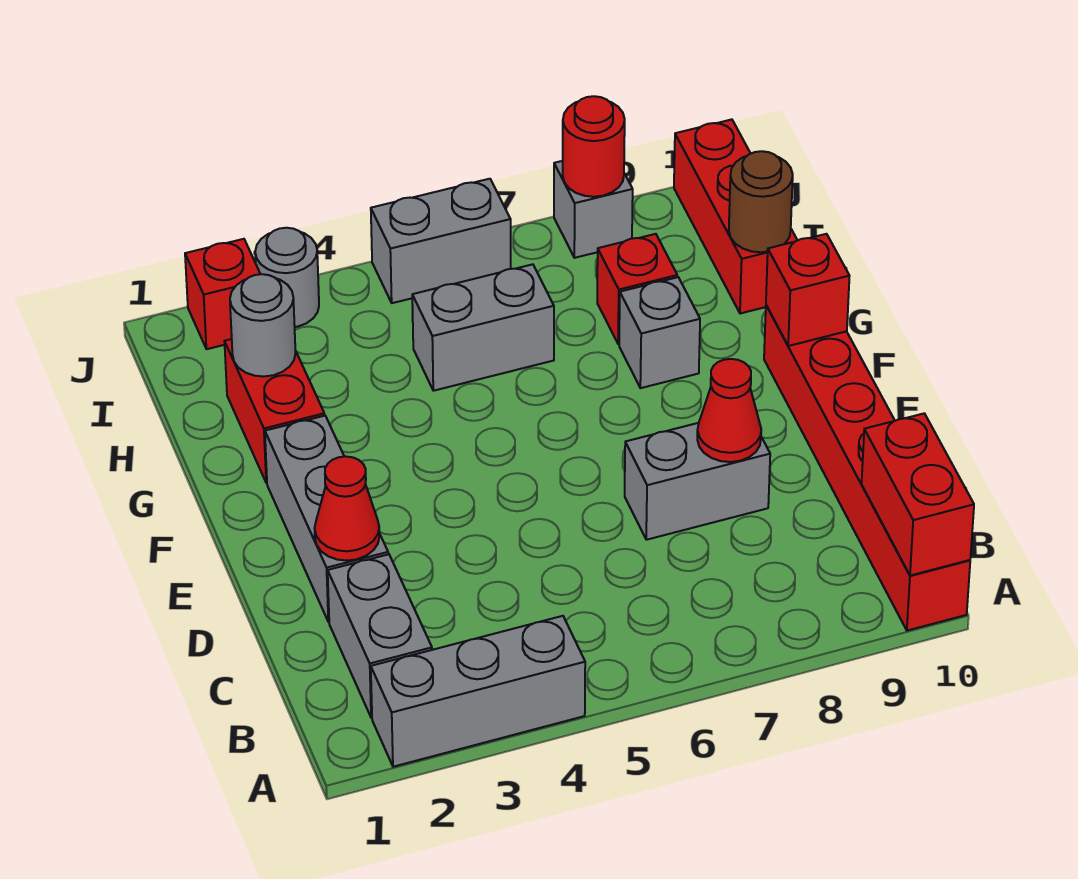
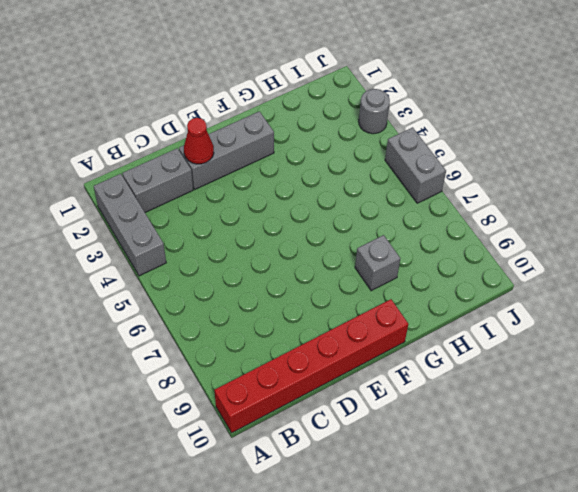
none -> grey brick D7:D8 level 1
none -> red brick G2:H2 level 1
none -> grey brick H5:H6 level 1

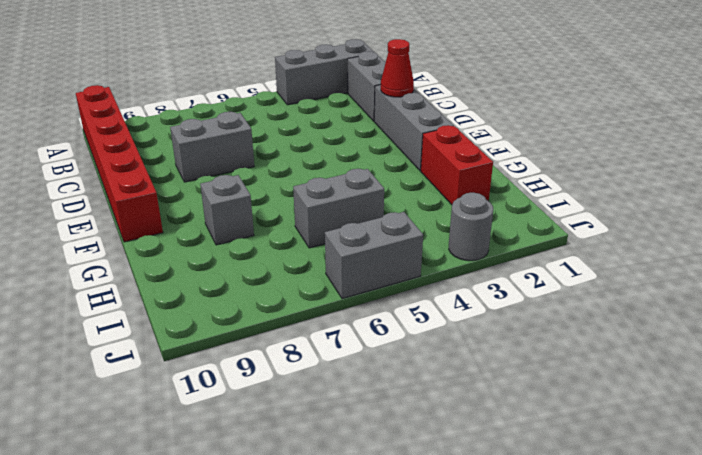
none -> red brick H8 level 1
none -> red brick H10:J10 level 1
none -> red brick J2 level 1

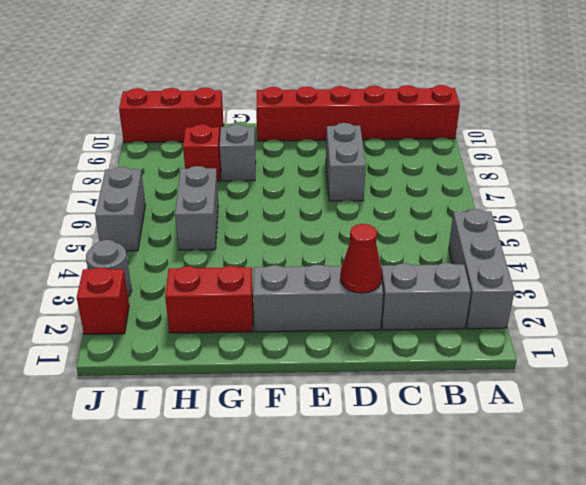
none -> grey brick J8 level 1
none -> red brick A10:B10 level 2
none -> red cone D8 level 2

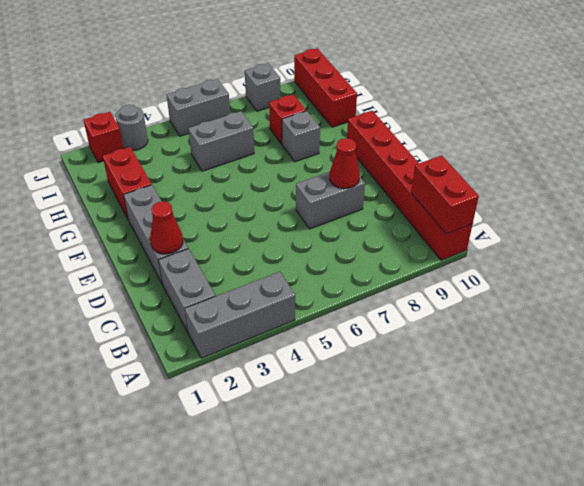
none -> red brick F10 level 2
none -> grey round brick H2 level 2
none -> brown round brick H10 level 2

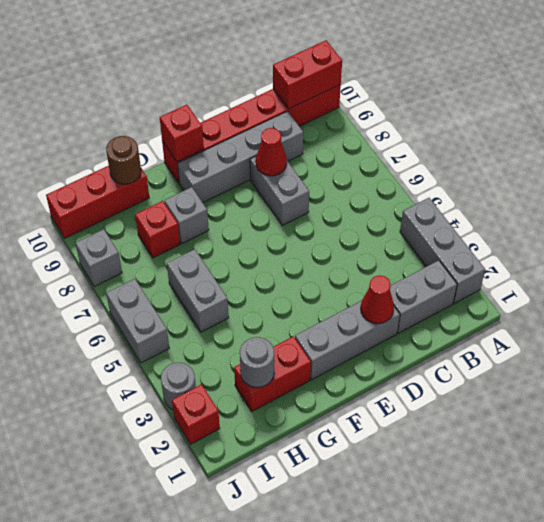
grey brick C9:F9 level 1 -> none
none -> red round brick J8 level 2

